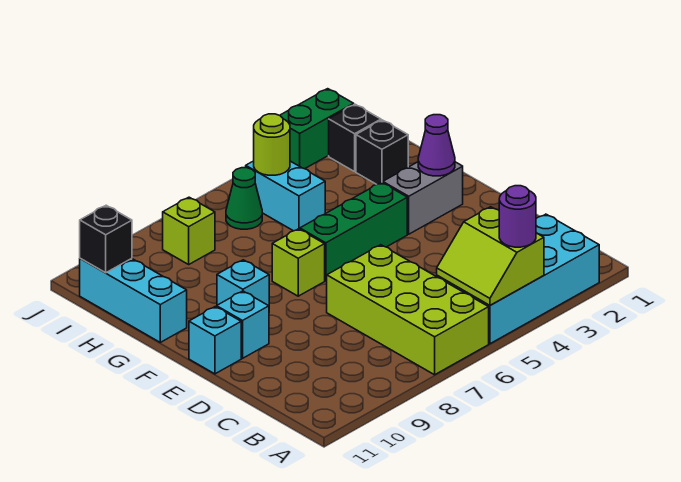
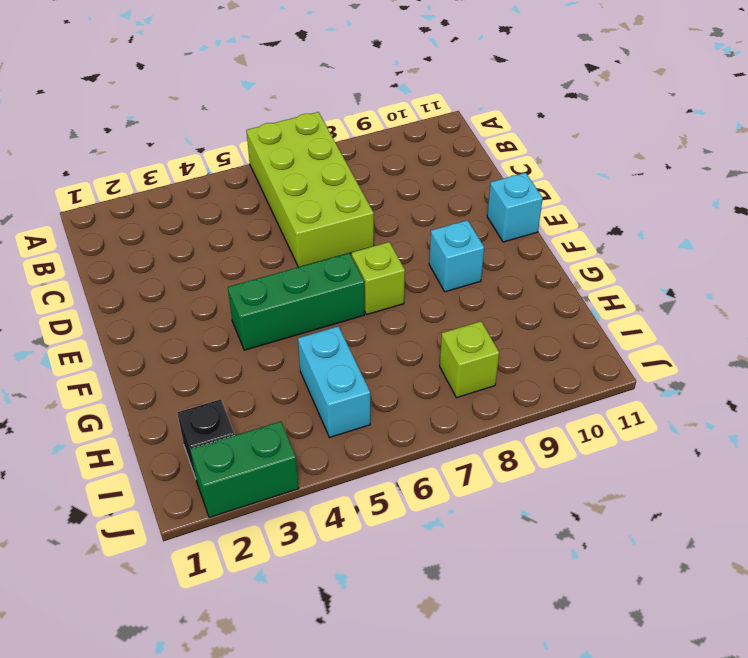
none -> cyan brick A2:B5 level 1
none -> cyan brick E10 level 1
none -> grey brick F2:F3 level 1

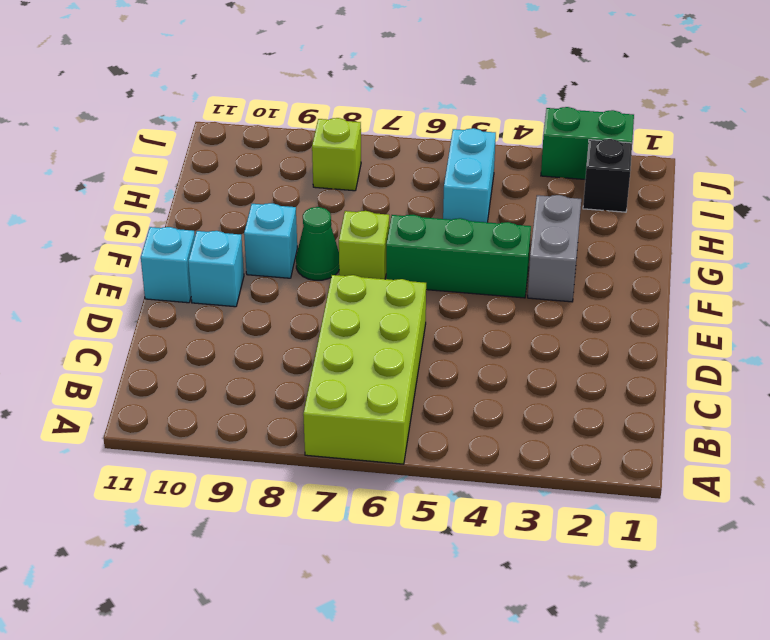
grey brick F3:G3 level 1 -> grey brick F2:F3 level 1
green cone F8 level 1 -> green cone I6 level 1
none -> cyan brick A2:B5 level 1
none -> cyan brick G11:I11 level 1
none -> black brick H2 level 1

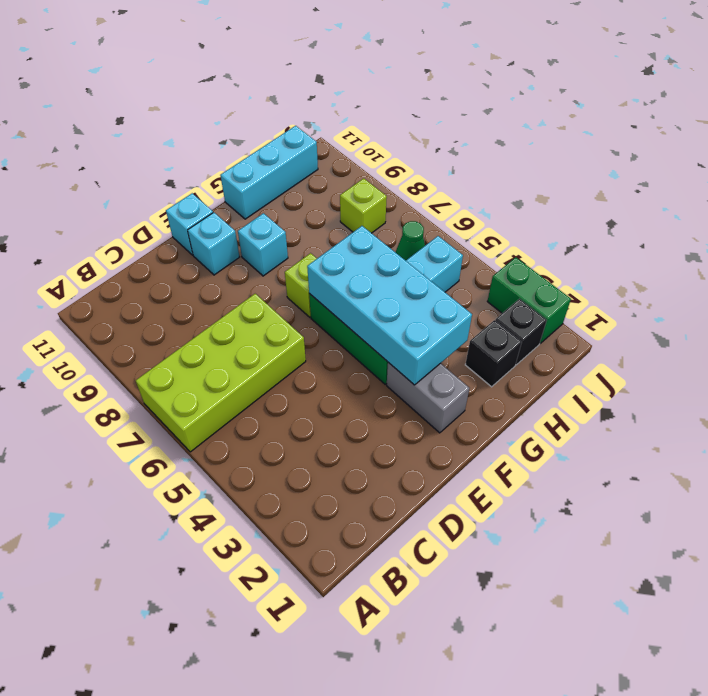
cyan brick F3:G6 level 2 -> cyan brick A2:B5 level 1
none -> lime slope A4:B5 level 2 top 4
none -> purple cone F2 level 2
none -> lime round brick I5 level 2

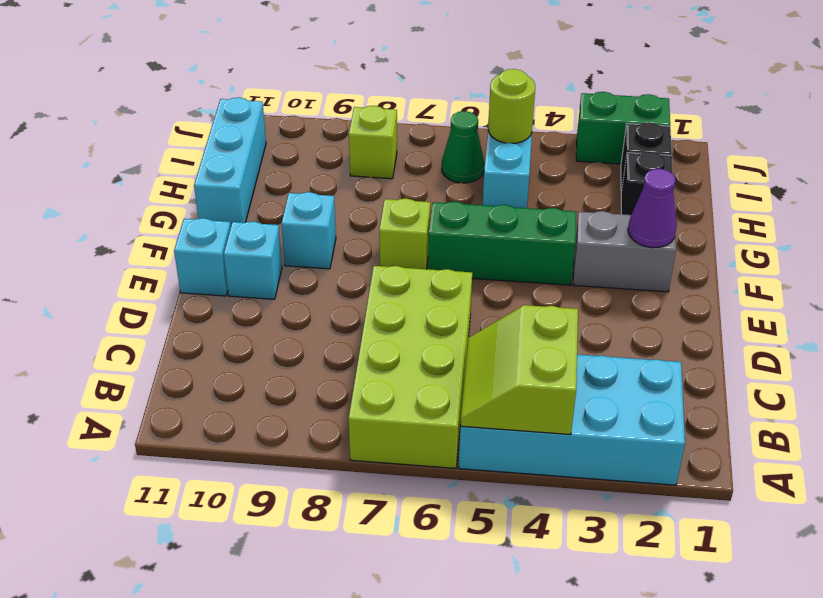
none -> black brick I11 level 2
none -> purple round brick A4 level 3

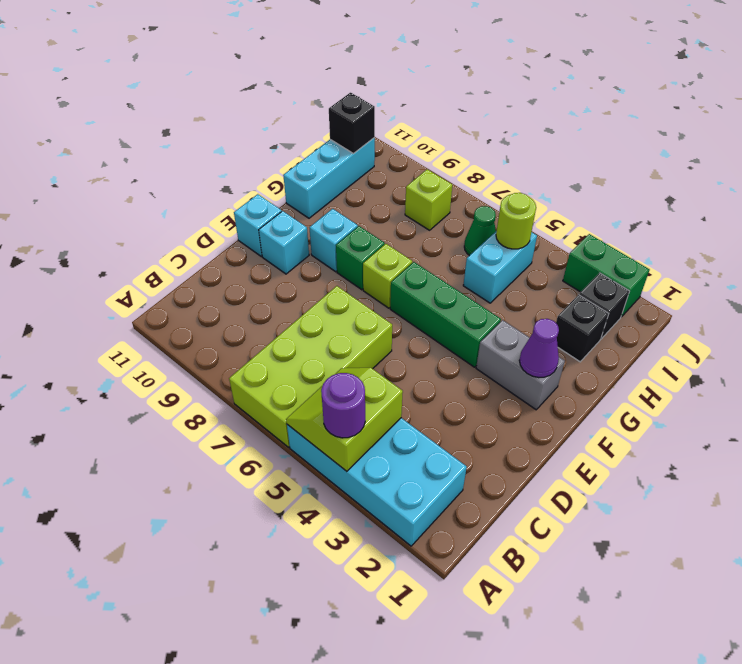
green brick F8 level 1 -> none

